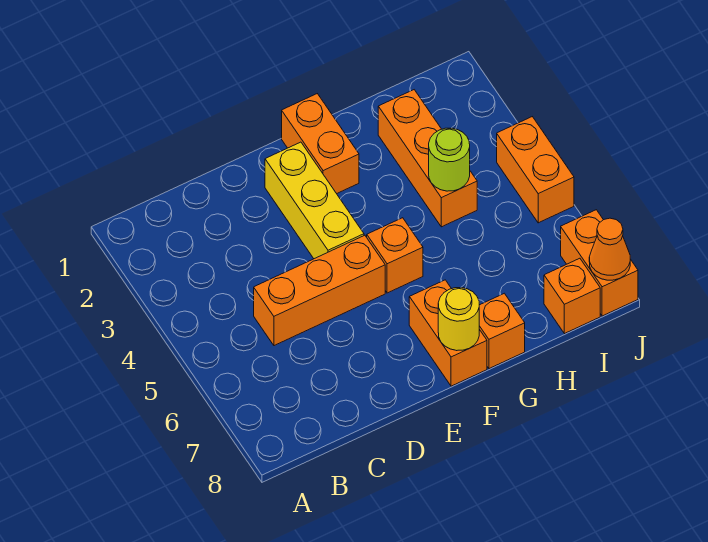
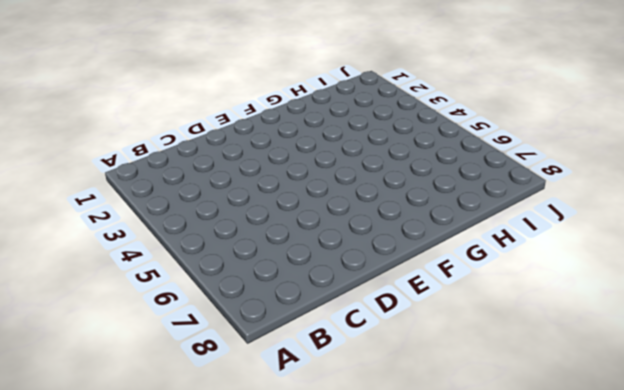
none -> orange brick C5:E5 level 1
none -> yellow brick E2:E4 level 1
none -> orange brick F1:F2 level 1

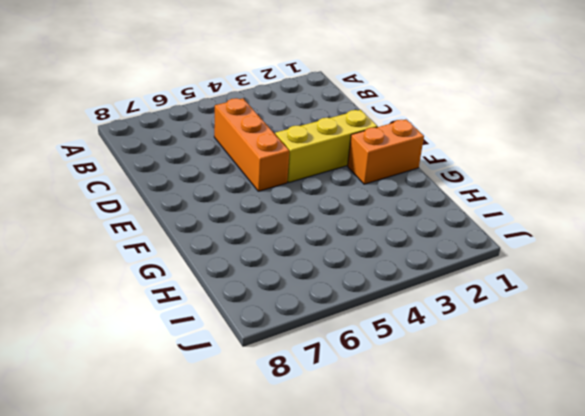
none -> orange brick F5 level 1
none -> orange brick F7:F8 level 1
none -> orange brick G8 level 1

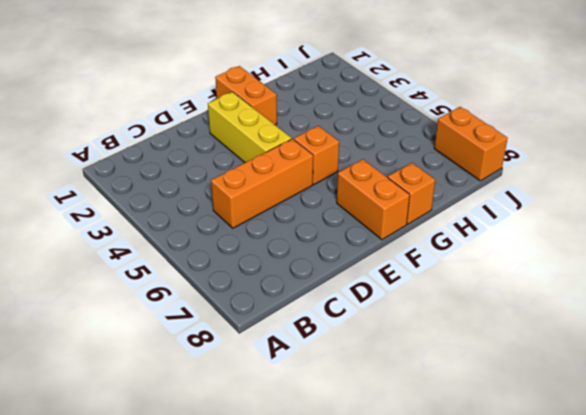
none -> orange brick H2:H4 level 1
none -> orange brick I8 level 1
none -> orange brick J4:J5 level 1

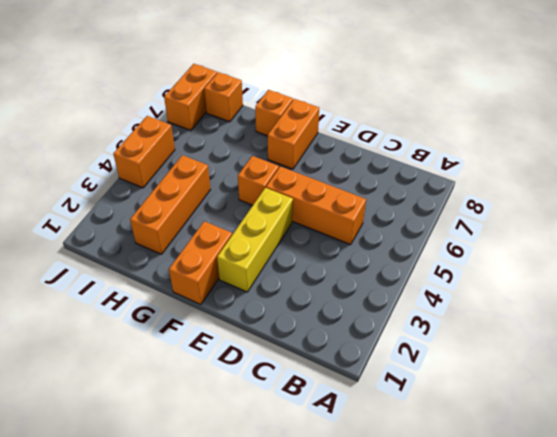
none -> yellow round brick F8 level 2
none -> lime round brick H4 level 2
none -> orange cone J8 level 2

